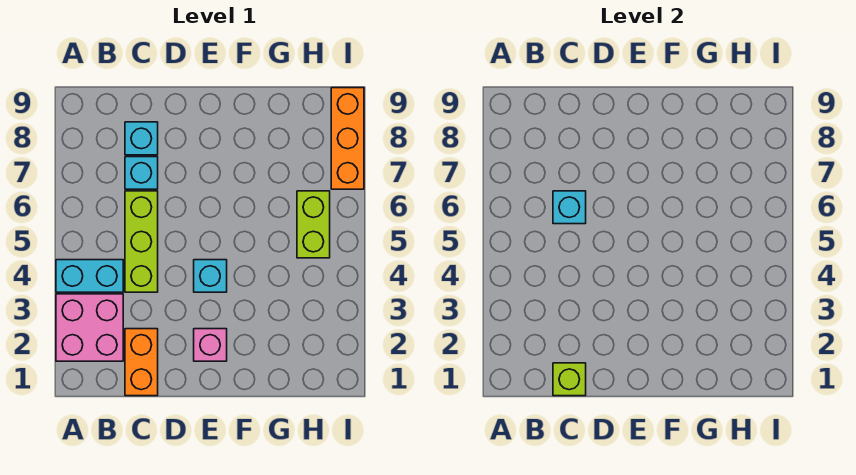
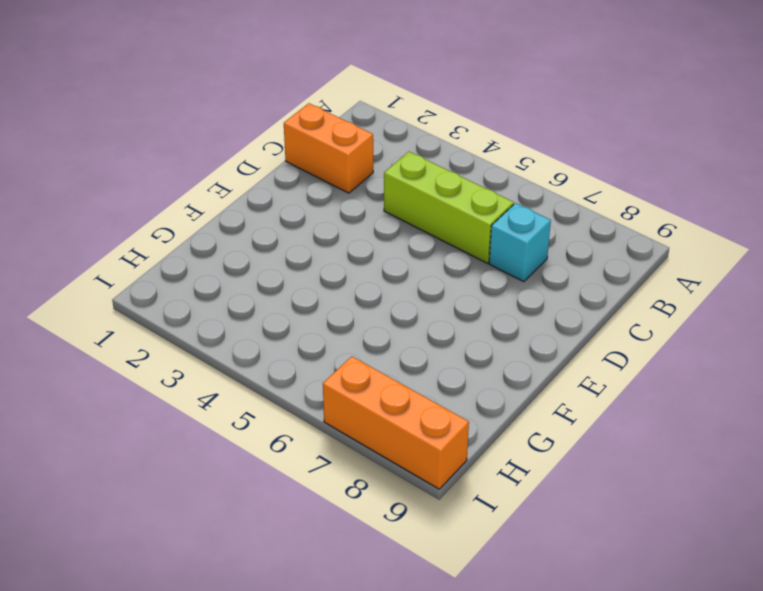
none -> pink brick A2:B3 level 1
none -> cyan brick A4:B4 level 1
none -> cyan brick C8 level 1

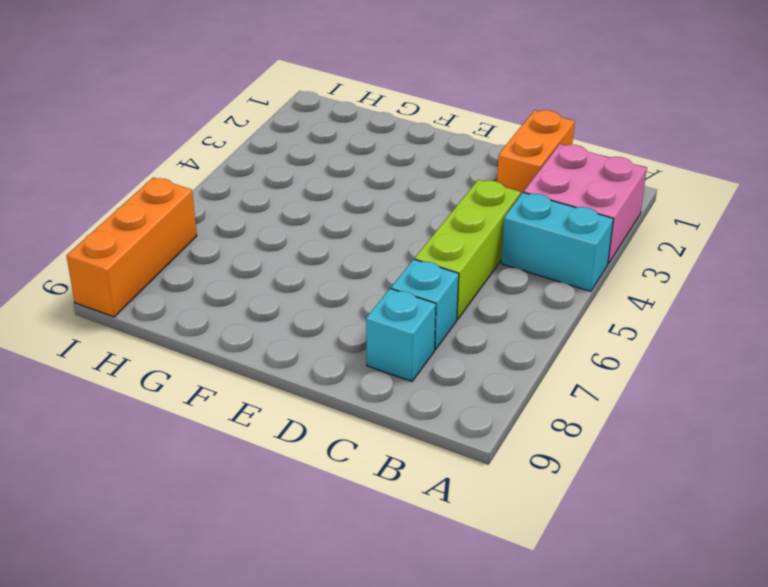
none -> pink brick E2 level 1
none -> cyan brick E4 level 1
none -> lime brick H5:H6 level 1

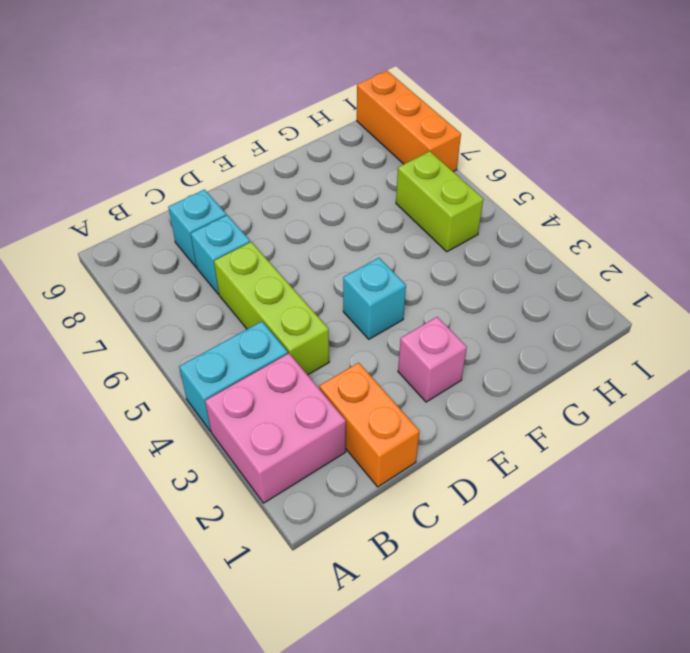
none -> lime brick C1 level 2
none -> cyan brick C6 level 2

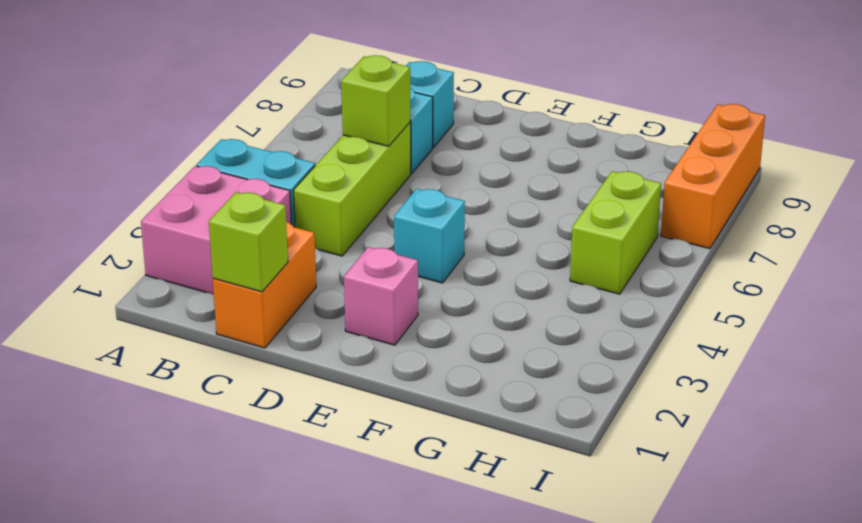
lime brick C6 level 2 -> cyan brick C6 level 2

